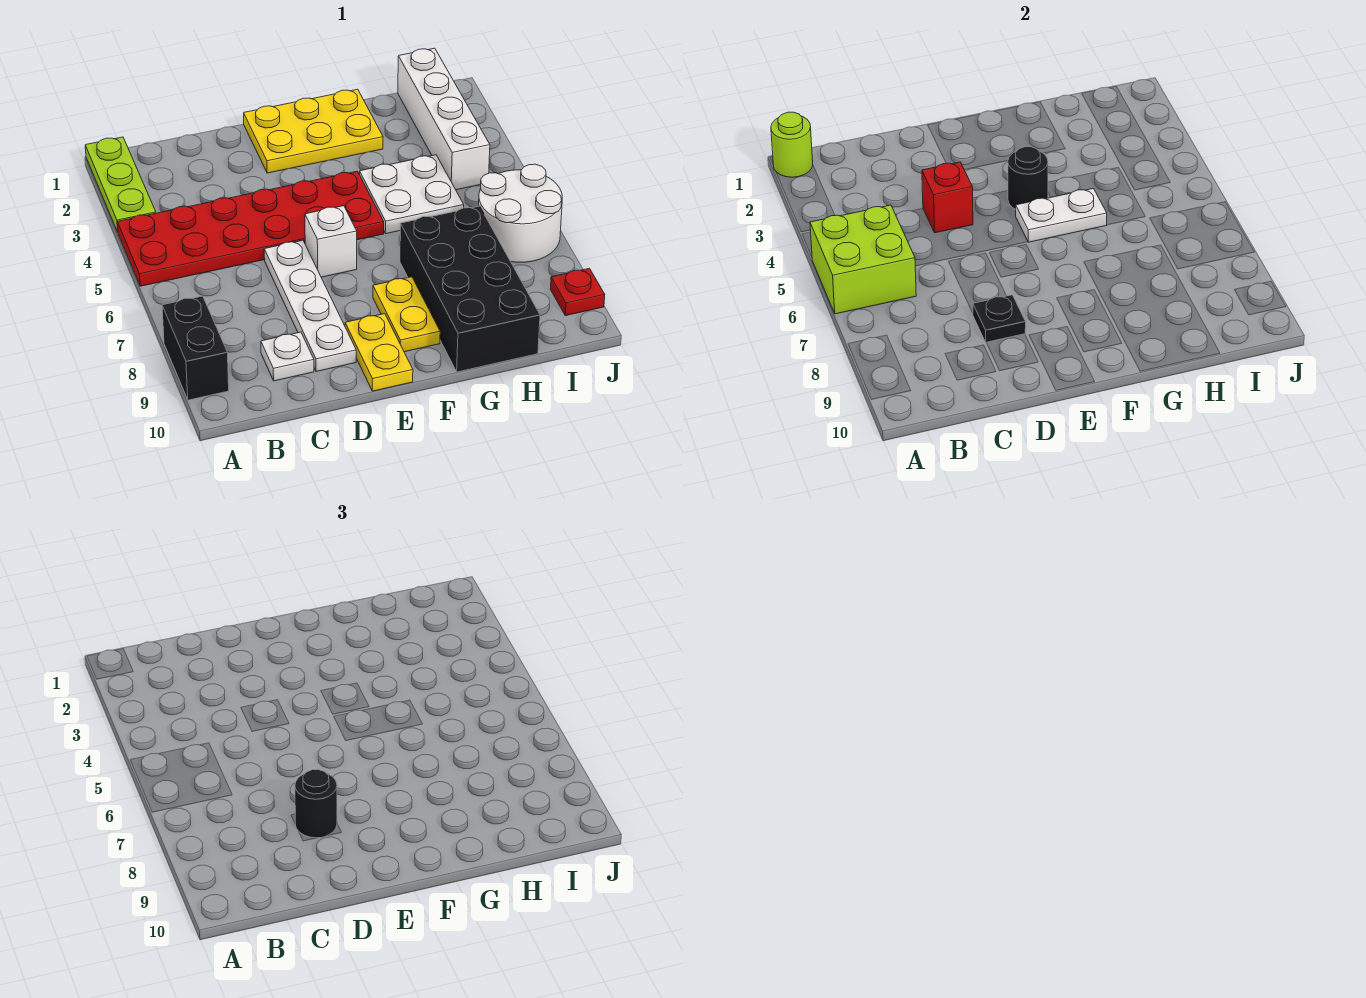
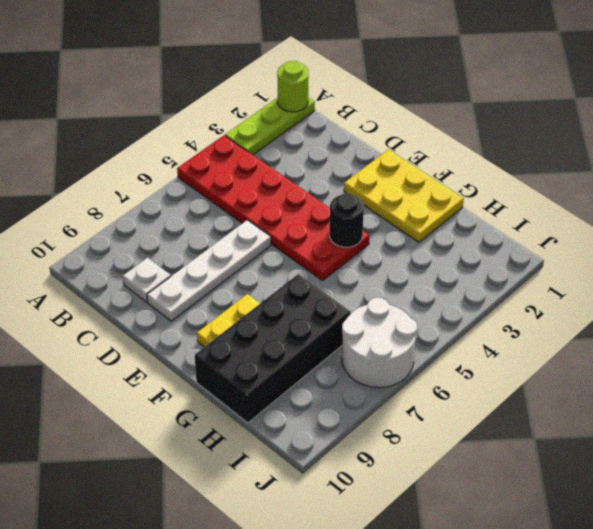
none -> black brick A8:A9 level 1
none -> white brick E6 level 1
none -> yellow plate E9:E10 level 1

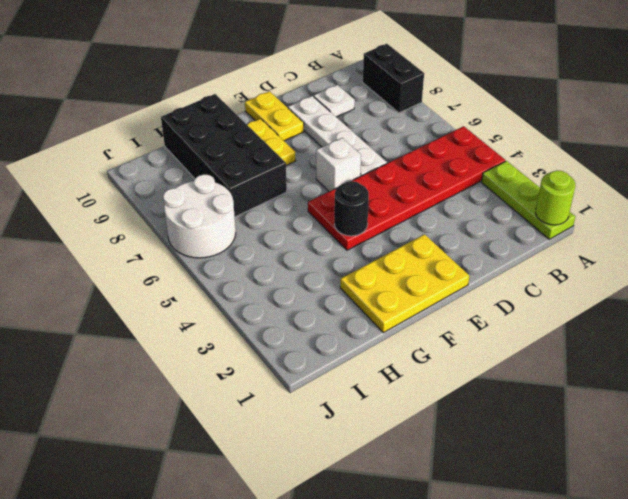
none -> white plate G4:H5 level 1
none -> white brick I1:I4 level 1
none -> red plate J9 level 1

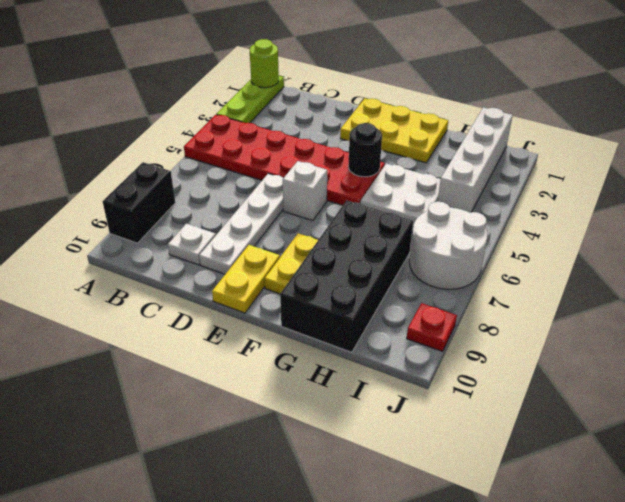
none -> lime brick A5:B6 level 2
none -> red brick D4 level 2
none -> black plate D8 level 2

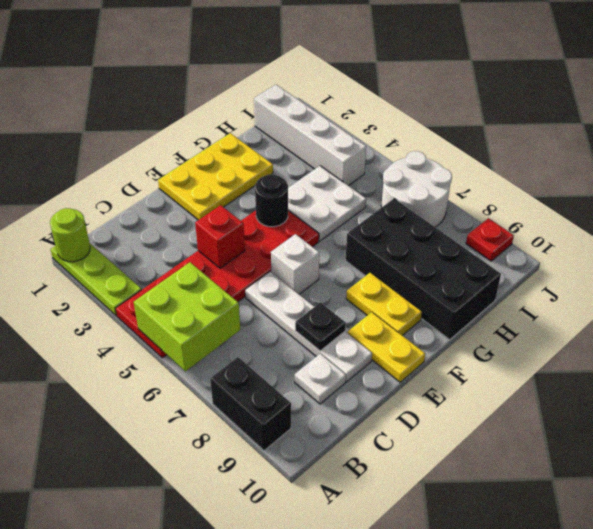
none -> white plate F5:G5 level 2
none -> black round brick D8 level 3

